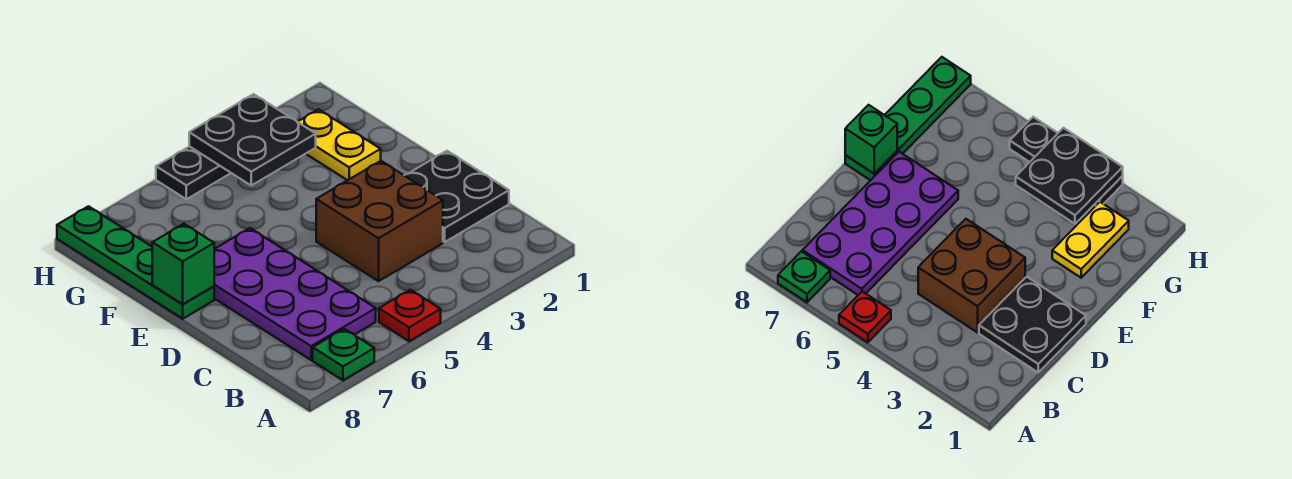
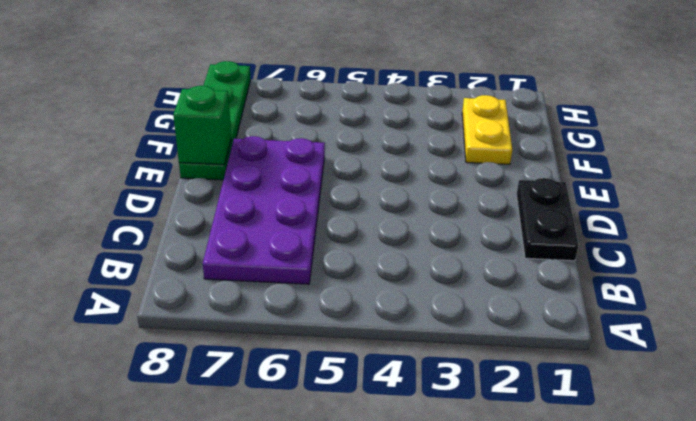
black plate C1:D1 level 1 -> black plate C1:D2 level 1
none -> red plate A5 level 1
none -> green plate A7 level 1

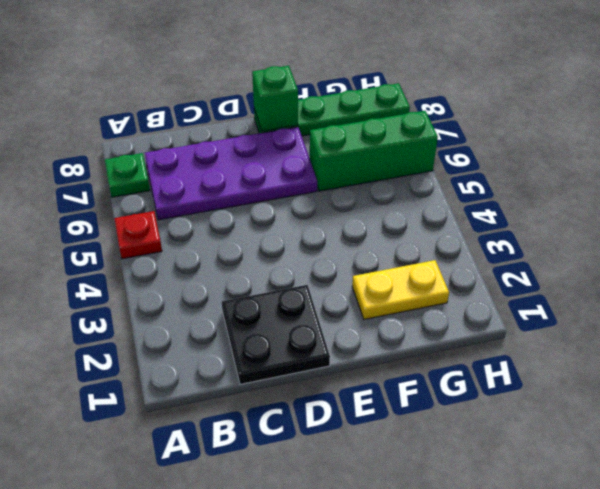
green brick F6:H6 level 1 -> none
none -> brown brick C3:D4 level 1
none -> black plate H3:H5 level 1

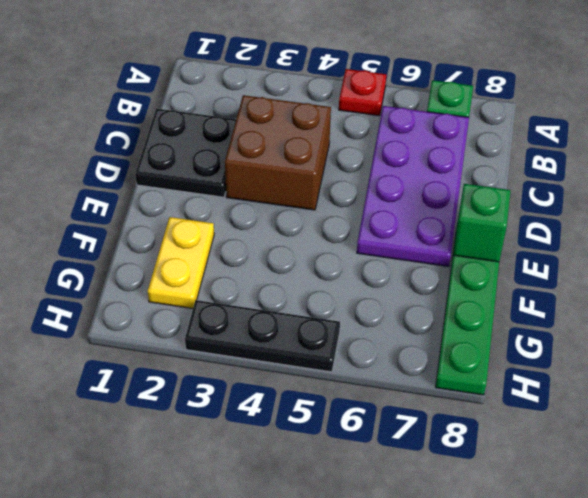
none -> black plate G3:H4 level 2

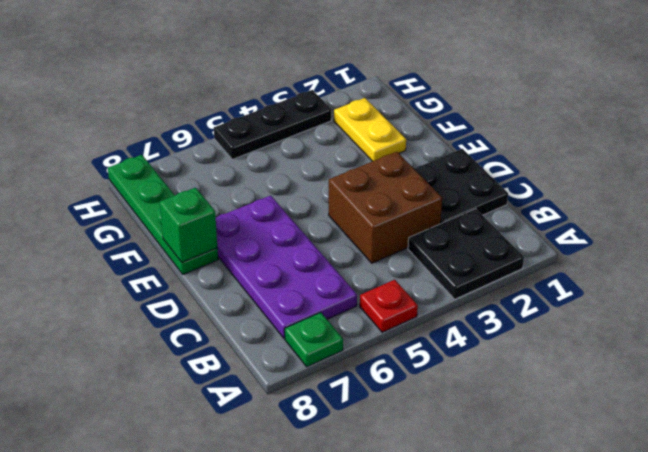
black plate A2:B3 level 1 -> black plate G3:H4 level 2

